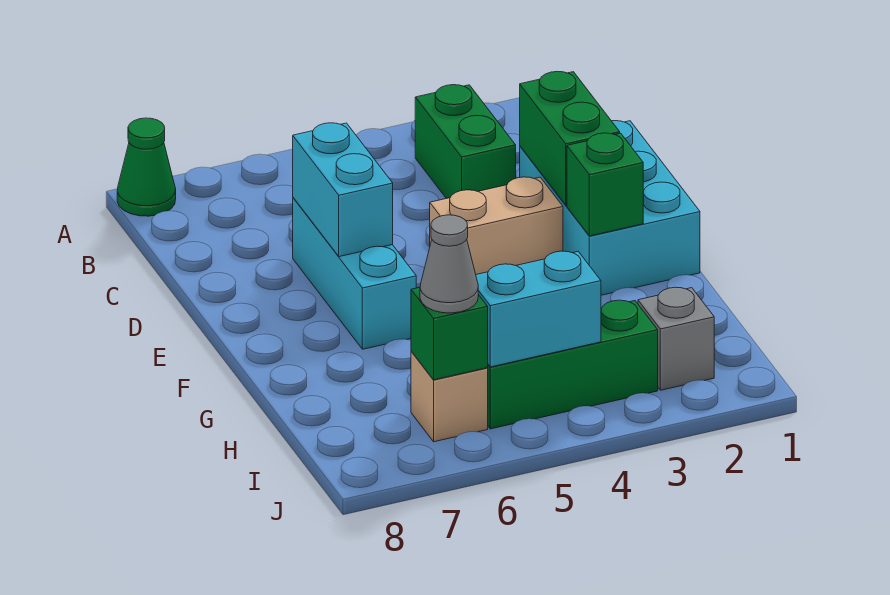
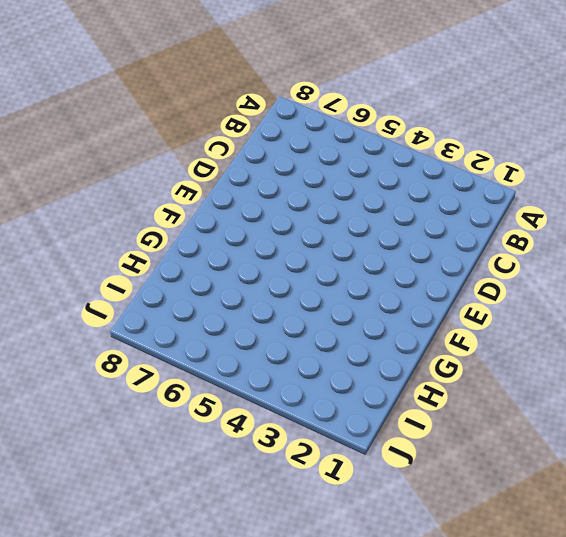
none -> green cone A8 level 1
none -> green brick B3:C3 level 1
none -> cyan brick D1:F2 level 1

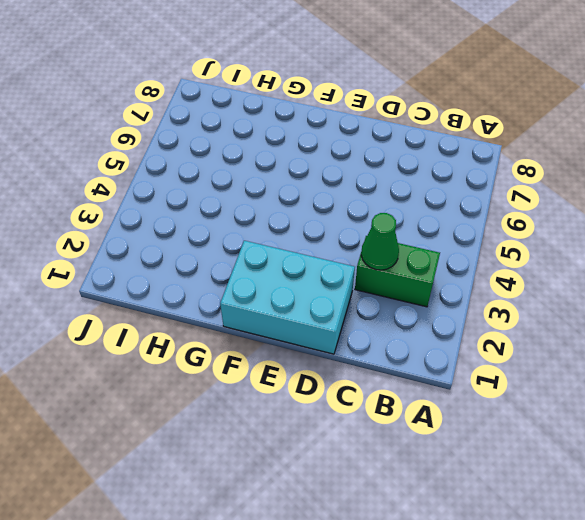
green cone C3 level 2 -> green cone A8 level 1
none -> cyan brick D6:F6 level 1
none -> tan brick E3:E4 level 1
none -> grey brick I2 level 1

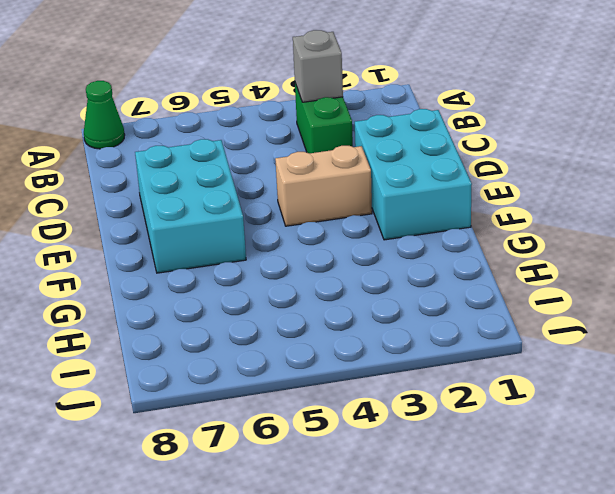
grey brick B3 level 2 -> grey brick I2 level 1
cyan brick D6:F7 level 1 -> cyan brick D6:F6 level 1
none -> green brick I3:I5 level 1
none -> tan brick I6 level 1
none -> green brick D2:E2 level 2

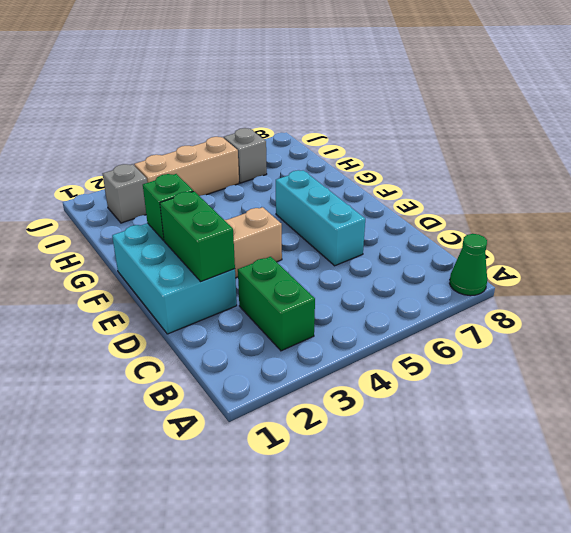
tan brick I3:I5 level 1 -> green brick I3:I5 level 1
grey brick I6 level 1 -> tan brick I6 level 1
none -> cyan brick D6:E6 level 2
none -> cyan brick I4:I5 level 2
none -> green brick I6 level 2

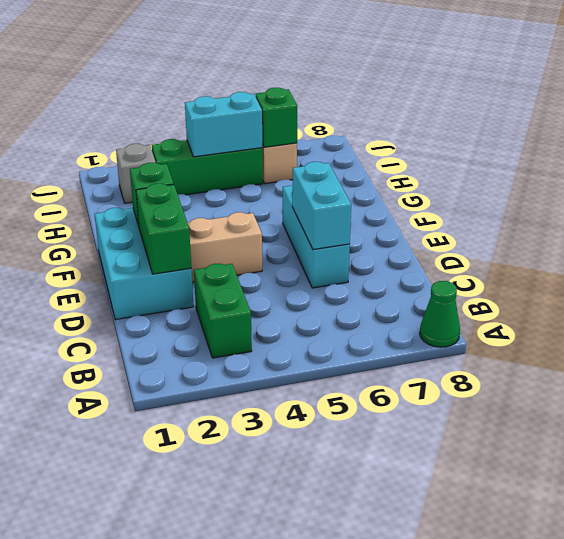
none -> grey cone I6 level 3

